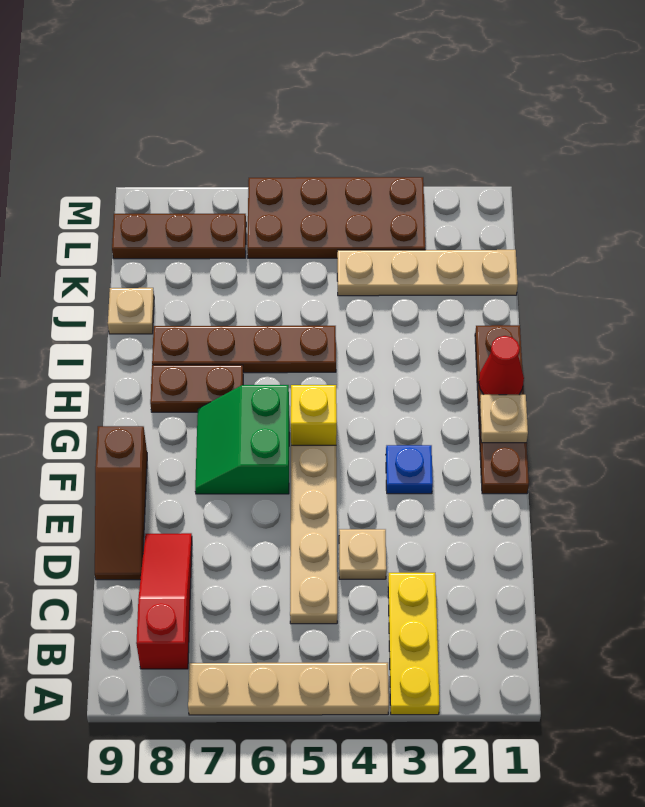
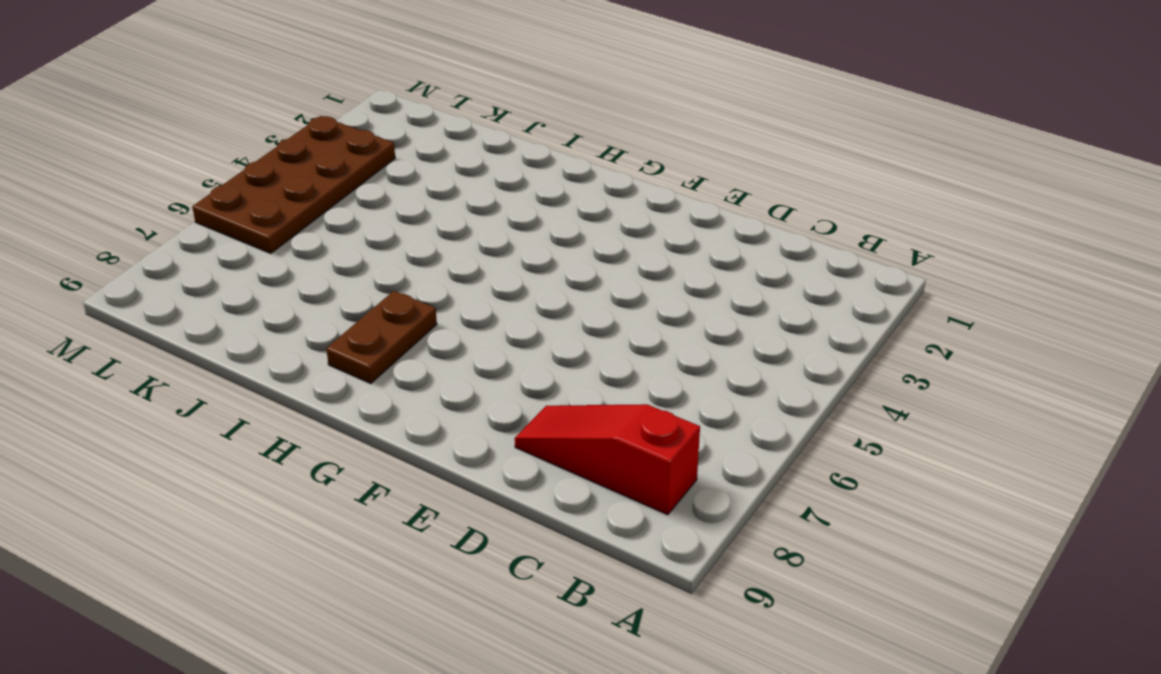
none -> yellow plate A3:C3 level 1
none -> tan plate A4:A7 level 1
none -> tan plate C5:F5 level 1

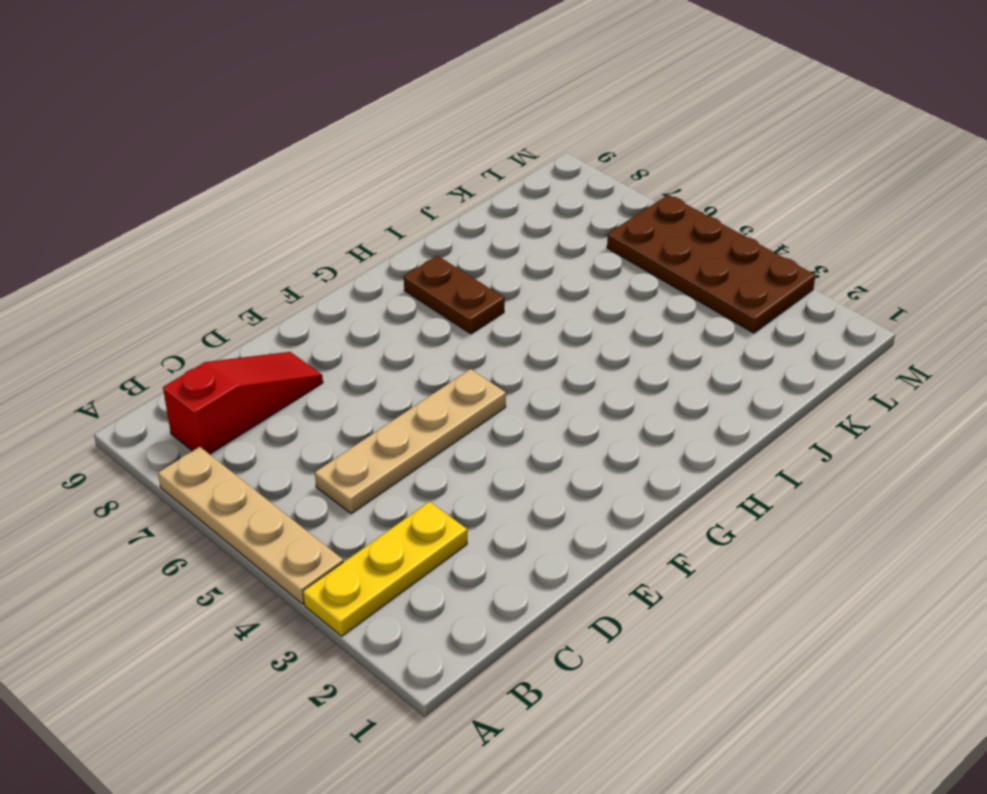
none -> tan plate D4 level 1
none -> brown slope D9:F9 level 1 top F
none -> brown plate F1:I1 level 1

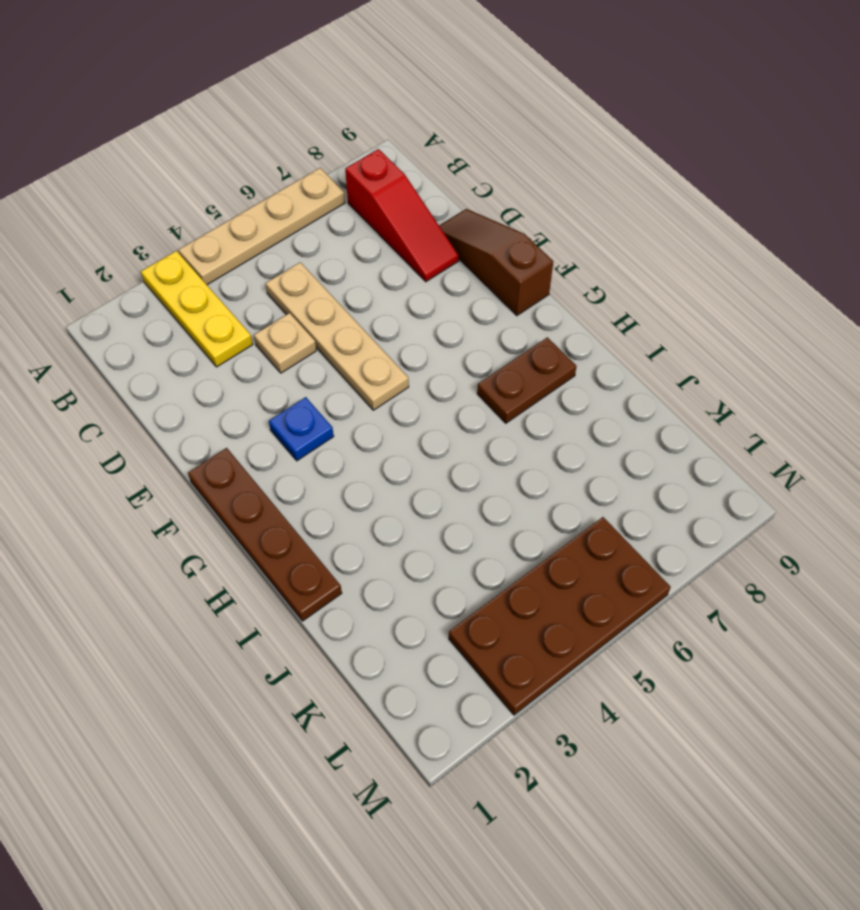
none -> green slope F6:G7 level 1 top 6
none -> yellow brick G5 level 1
none -> brown plate I5:I8 level 1

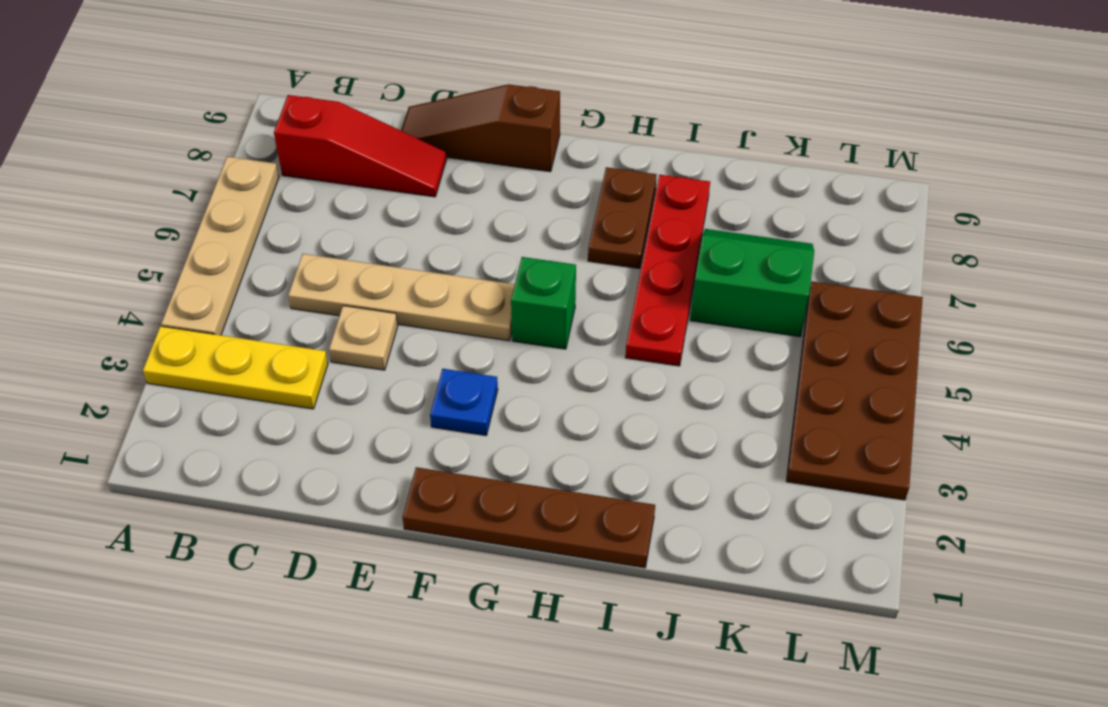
green brick G5 level 1 -> yellow brick G5 level 1
red plate I5:I8 level 1 -> brown plate I5:I8 level 1
green slope J6:K7 level 1 top 6 -> green slope F6:G7 level 1 top 6
none -> tan plate J9 level 1
none -> tan plate K1:K4 level 1
none -> brown plate L7:L9 level 1

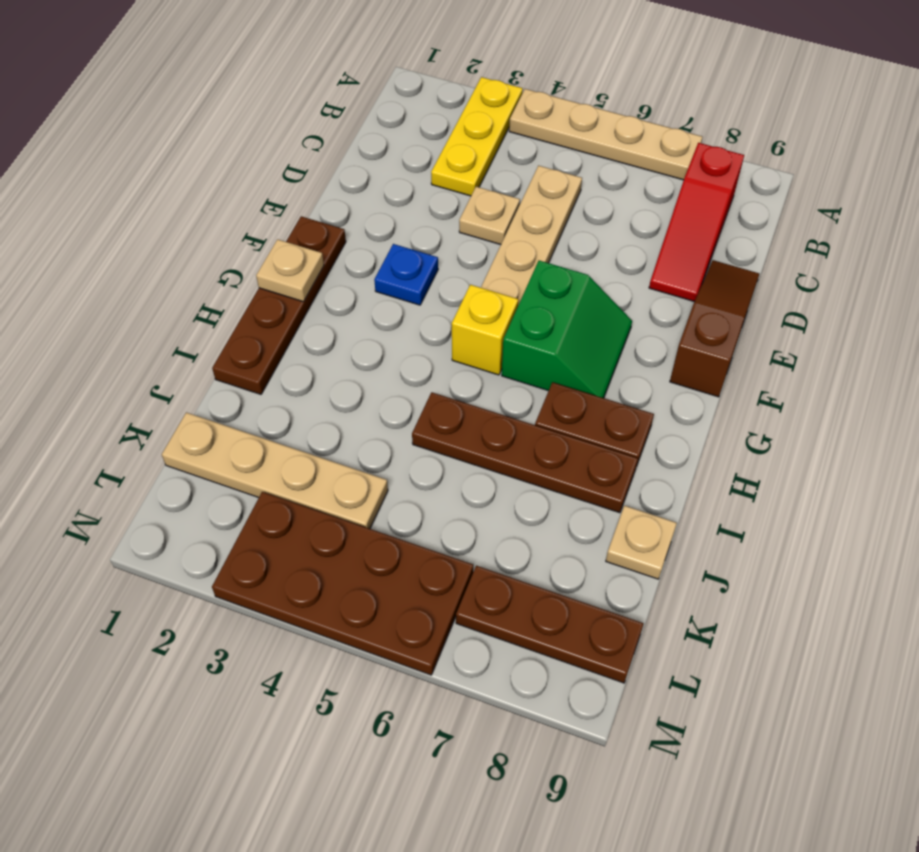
none -> red cone H1 level 2

